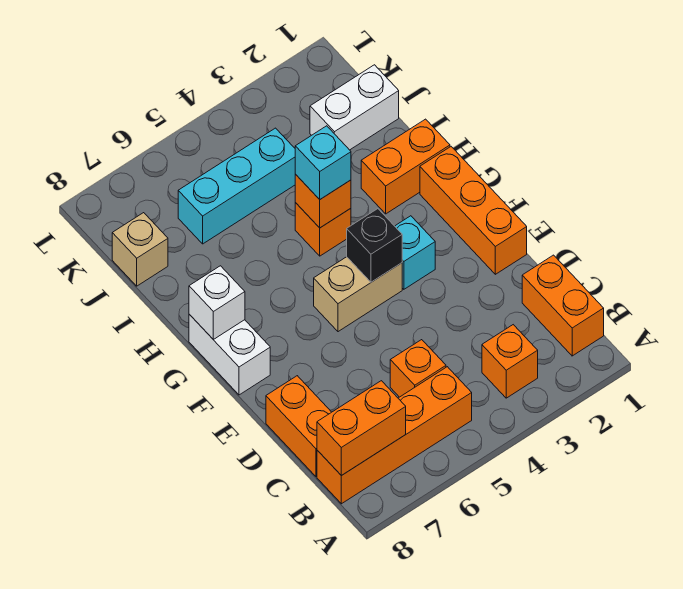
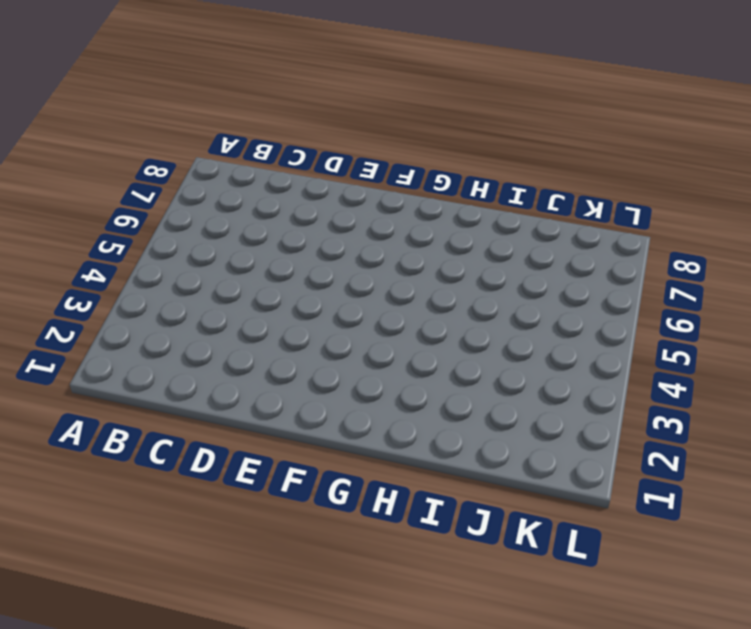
none -> orange brick B1:C1 level 1
none -> orange brick B3 level 1
none -> orange brick B5:B8 level 1

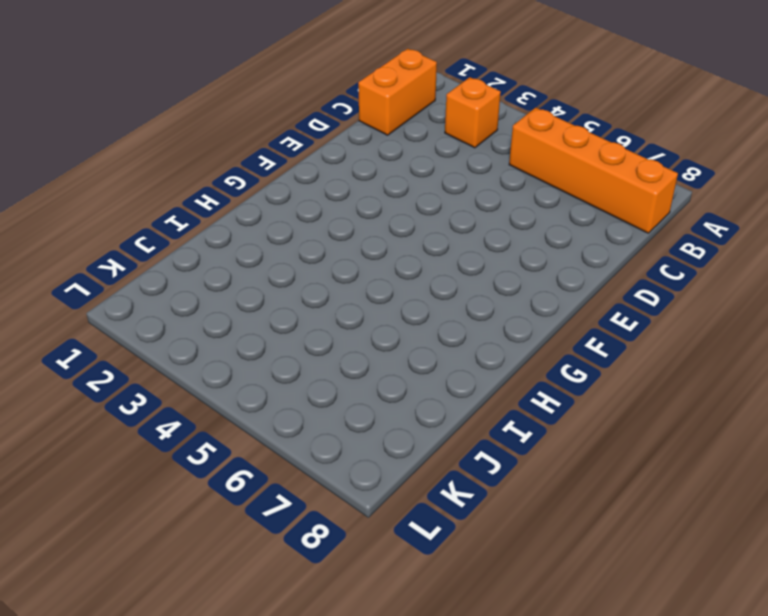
none -> orange brick C5 level 1
none -> orange brick C8:D8 level 1
none -> orange brick E1:G1 level 1

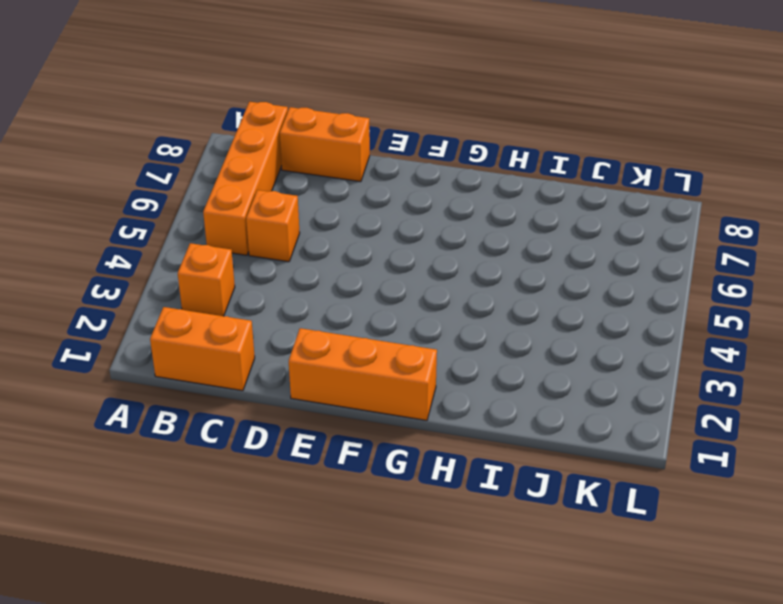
none -> cyan brick F3 level 1
none -> tan brick F4:F5 level 1
none -> white brick F8:G8 level 1

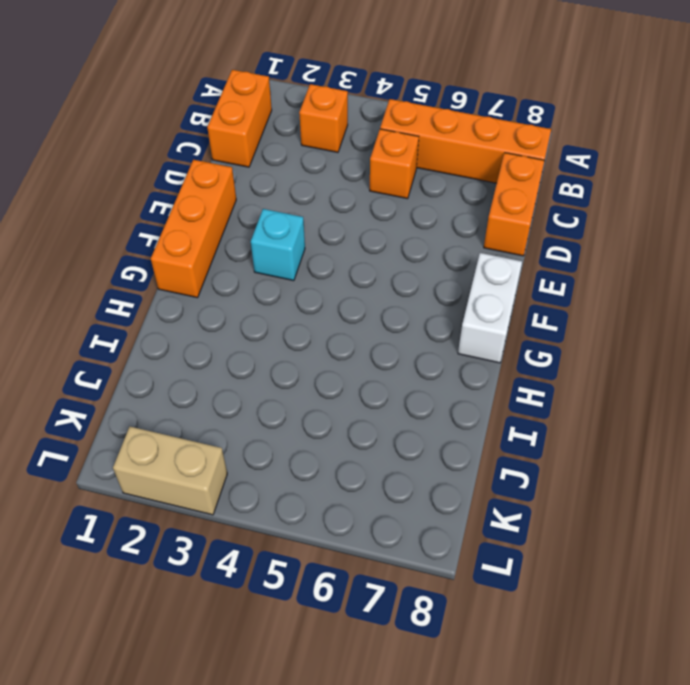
tan brick L2:L3 level 1 -> tan brick F4:F5 level 1
none -> orange brick H1:H2 level 1
none -> orange brick H4 level 1
none -> white brick J1:J2 level 1

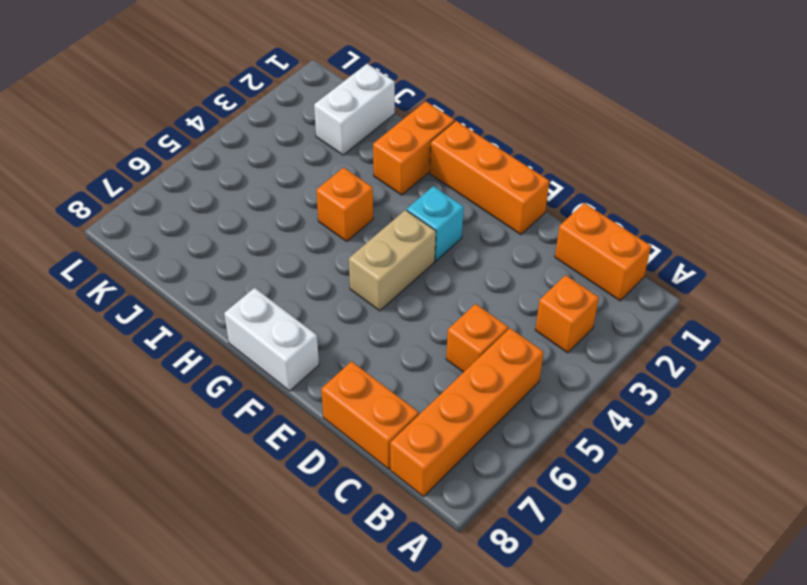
none -> cyan brick J4:J6 level 1
none -> tan brick J8 level 1
none -> orange brick B7:B8 level 2

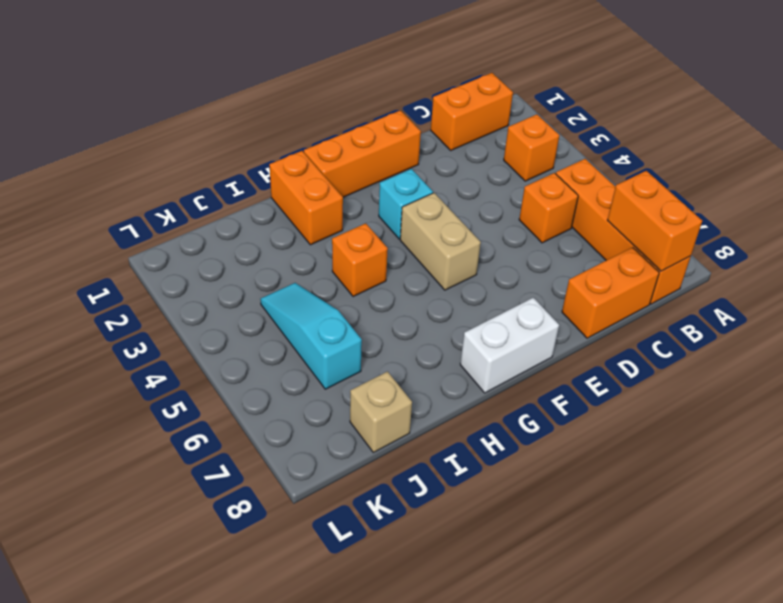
cyan slope J4:J6 level 1 top 6 -> cyan brick J4:J6 level 1
none -> white brick J1:J2 level 1
none -> black brick F4 level 2
none -> white brick G8 level 2

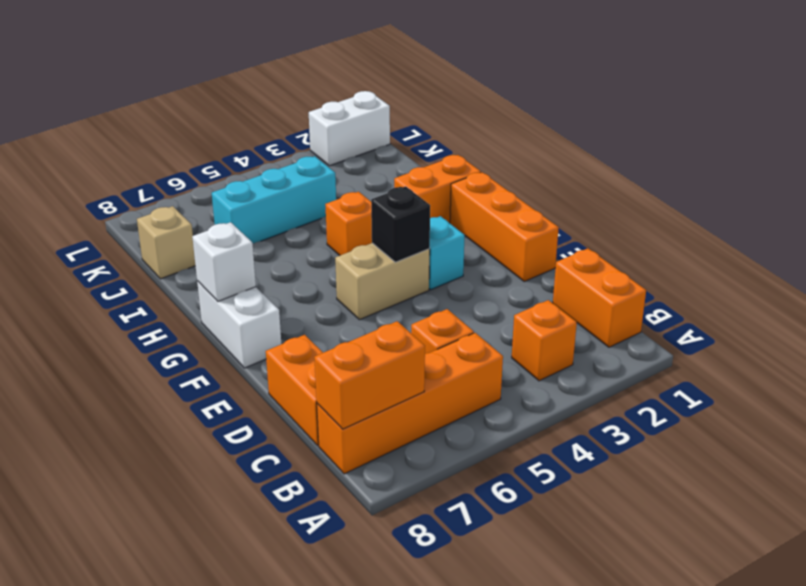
white brick L1:L2 level 1 -> white brick J1:J2 level 1
none -> orange brick H4 level 2
none -> cyan brick H4 level 3

